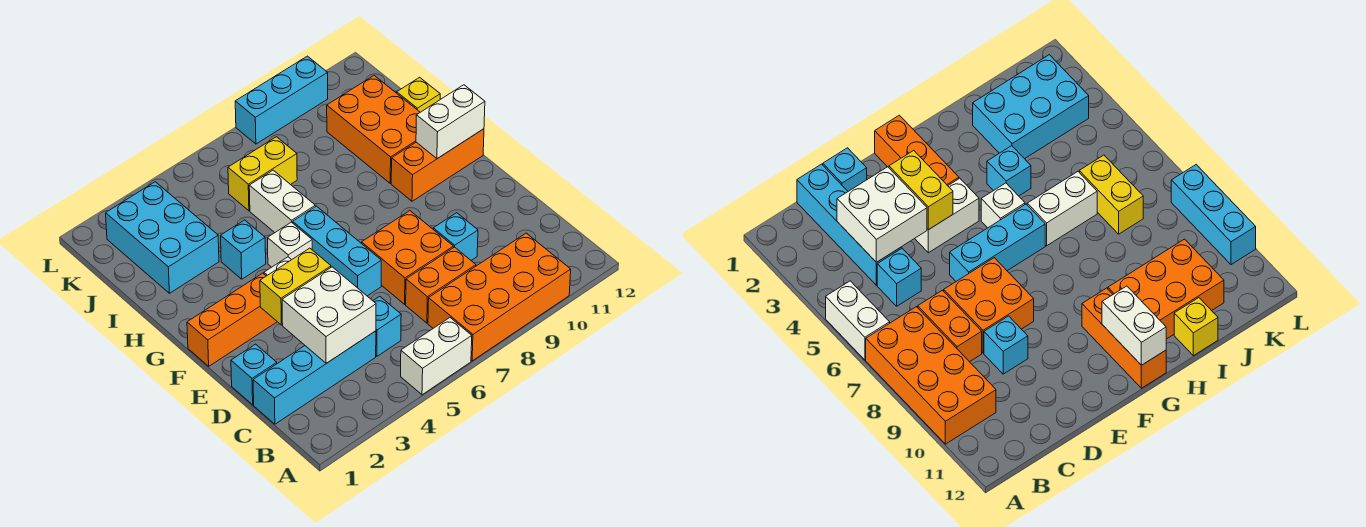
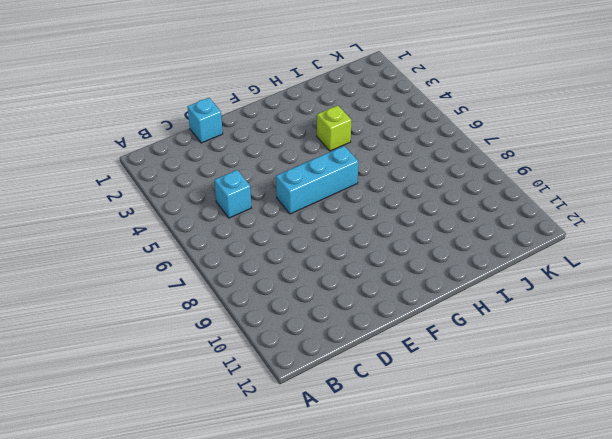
lime brick H4 level 1 -> cyan brick H4 level 1
none -> white brick A5:A6 level 1
none -> orange brick A7:B10 level 1
none -> cyan brick C1:C4 level 1

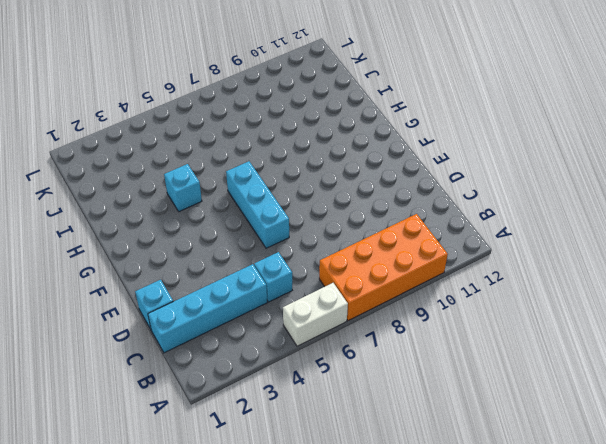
none -> orange brick C7:C8 level 1
none -> orange brick D7:E8 level 1
none -> cyan brick D9 level 1

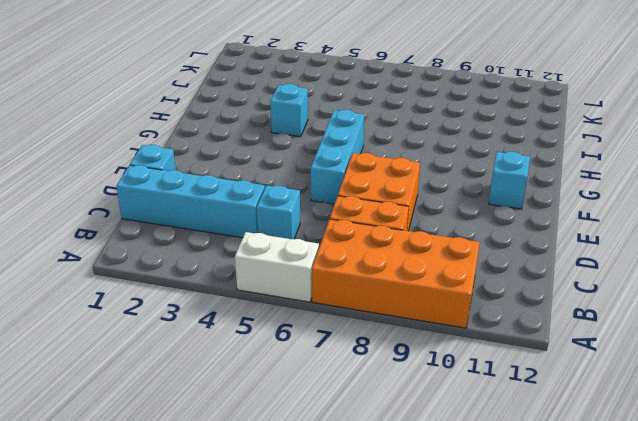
cyan brick F11 level 1 -> cyan brick D9 level 1
none -> white brick E4:F4 level 1
none -> orange brick F1:F3 level 1
none -> white brick G5 level 1

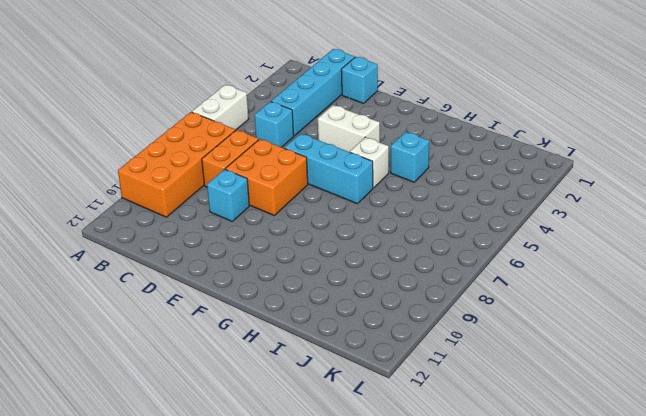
none -> orange brick F1:F3 level 1
none -> orange brick G10:G12 level 1
none -> white brick H6:I6 level 1

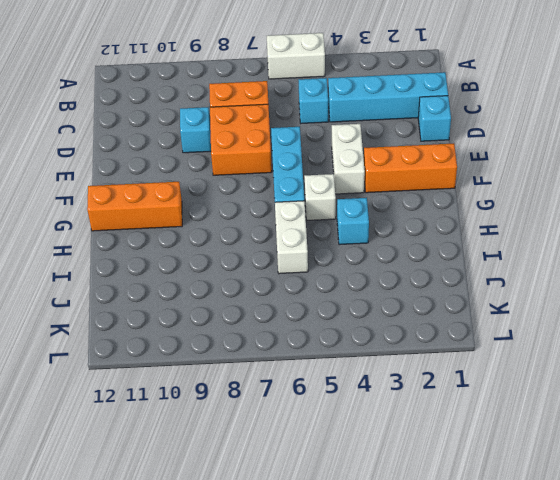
none -> orange brick A7:B10 level 1
none -> orange brick H10:J11 level 1
none -> cyan brick I2:K3 level 1

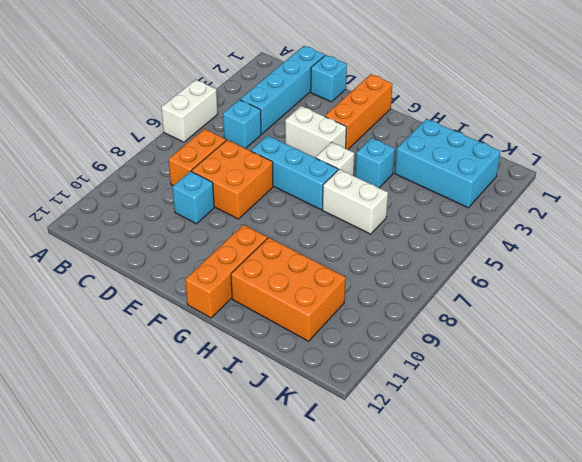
none -> orange brick A7:B10 level 1
none -> yellow brick I12 level 1
none -> yellow brick J6:J7 level 1

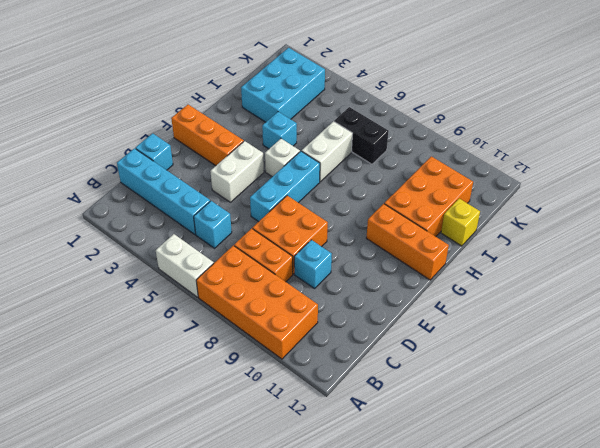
black brick J6:J7 level 1 -> yellow brick J6:J7 level 1
none -> cyan brick L8:L10 level 1
none -> white brick C3:D4 level 2
none -> yellow brick E3:E4 level 2

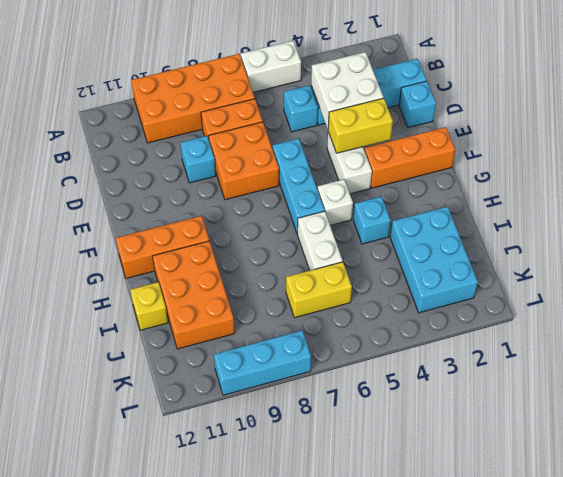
none -> white brick G11:G12 level 2

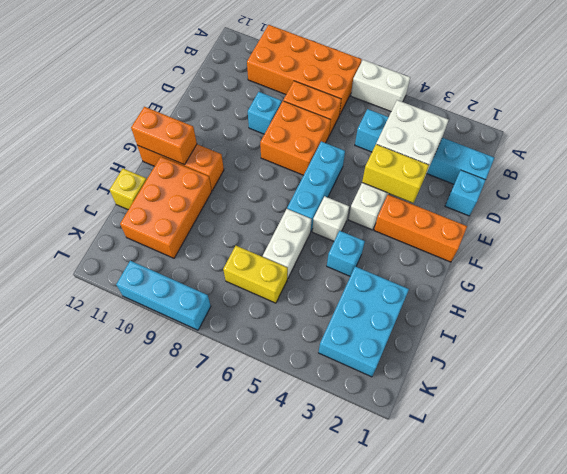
orange brick G11:G12 level 2 -> white brick G11:G12 level 2

